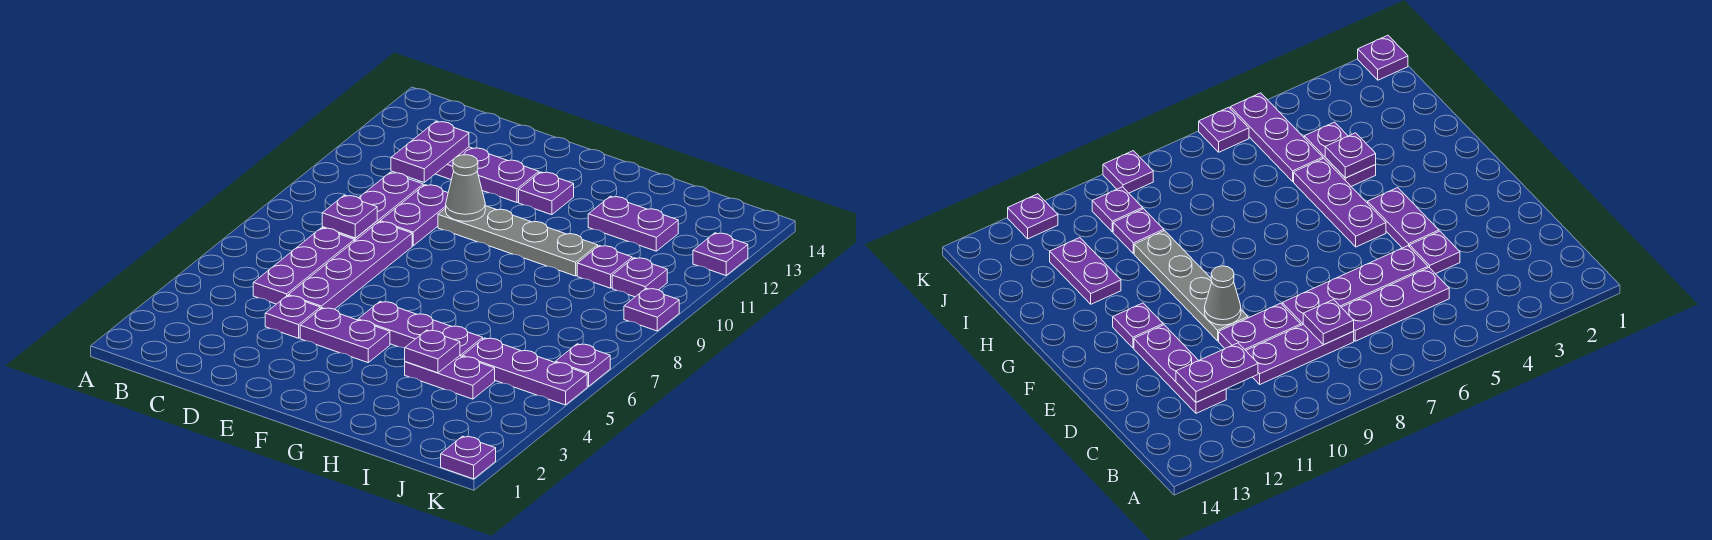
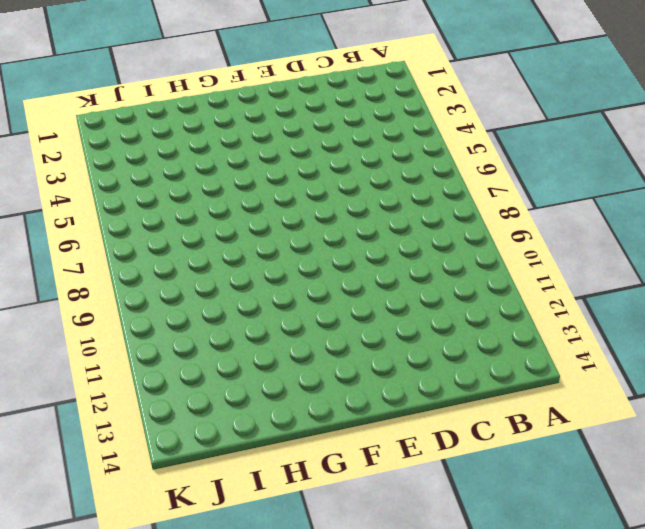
none -> purple plate C5:C7 level 1
none -> purple plate C8:C10 level 1
none -> purple plate C12:E12 level 1

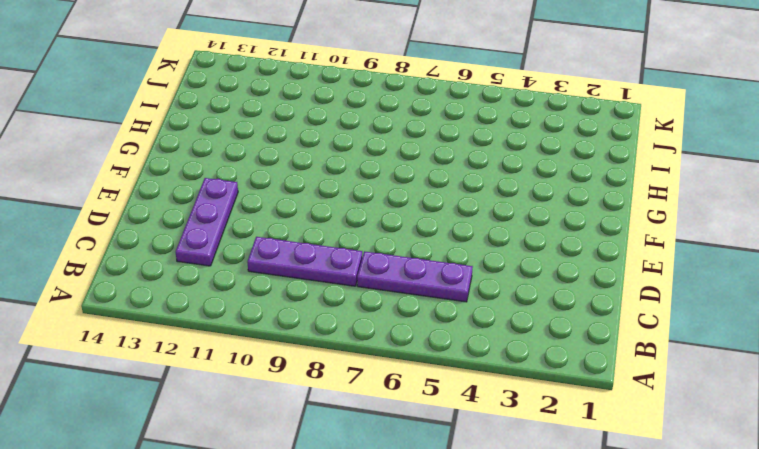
none -> purple plate D4 level 1
none -> purple plate D5:D8 level 1
none -> purple plate D9:D10 level 1

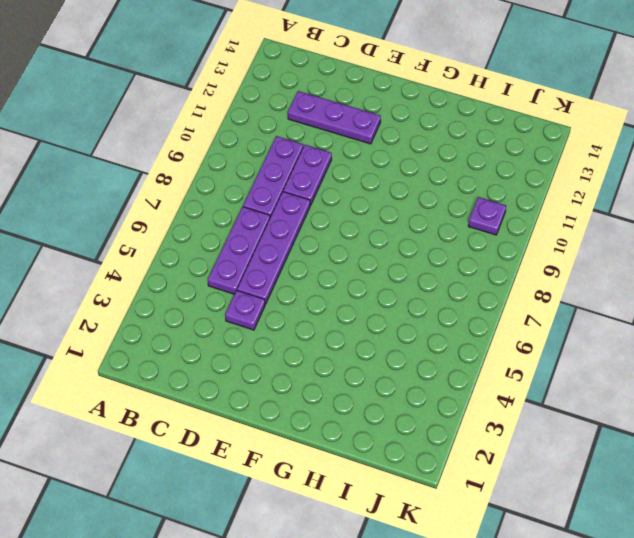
none -> purple plate E4:F4 level 1
none -> grey plate E10:H10 level 1
none -> purple plate F5:H5 level 1

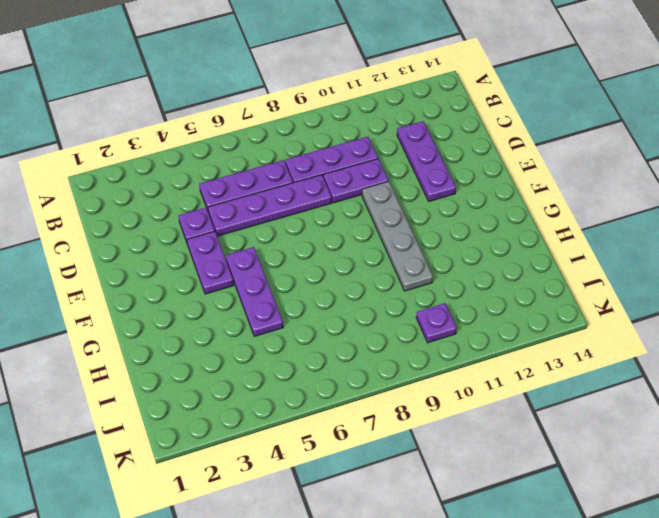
none -> purple plate F12 level 1
none -> purple plate H4:I4 level 1
none -> purple plate H12:I12 level 1

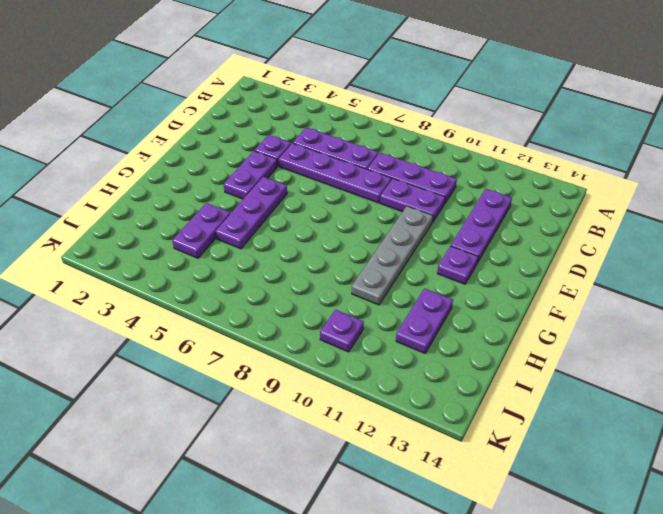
none -> purple plate I5:K5 level 1
none -> purple plate I10 level 1
none -> purple plate K1 level 1

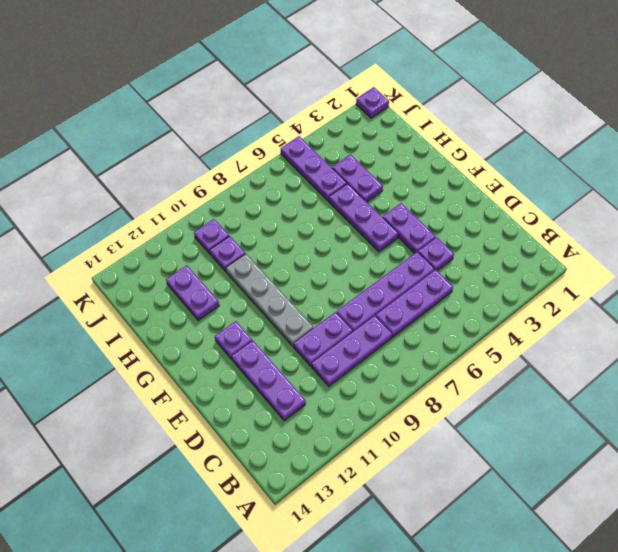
none -> purple plate K6 level 1
none -> purple plate K9 level 1
none -> purple plate K12 level 1

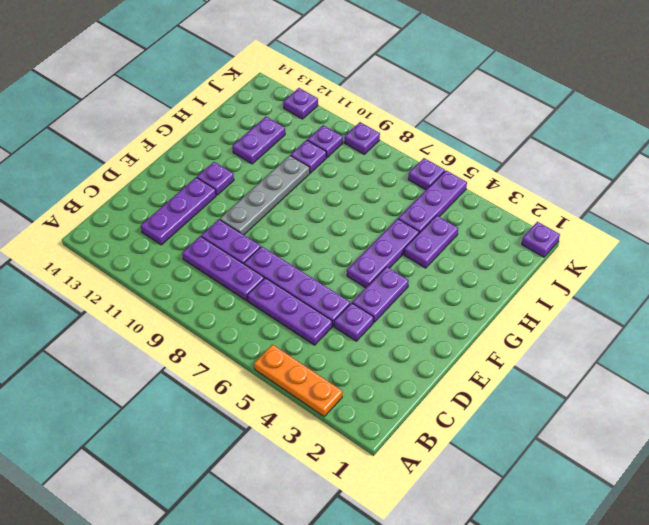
orange plate A3:A5 level 1 -> none
none -> purple plate C8 level 2
none -> purple plate C11:C12 level 2
none -> grey cone E10 level 2

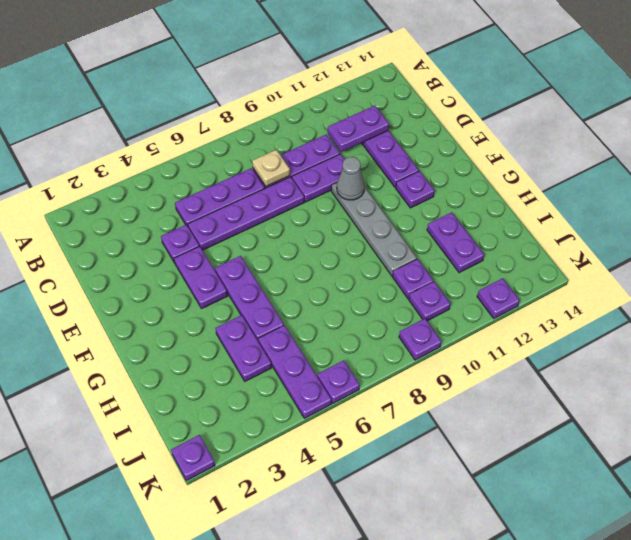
tan plate C8 level 2 -> purple plate C8 level 2
none -> purple plate H4 level 2

